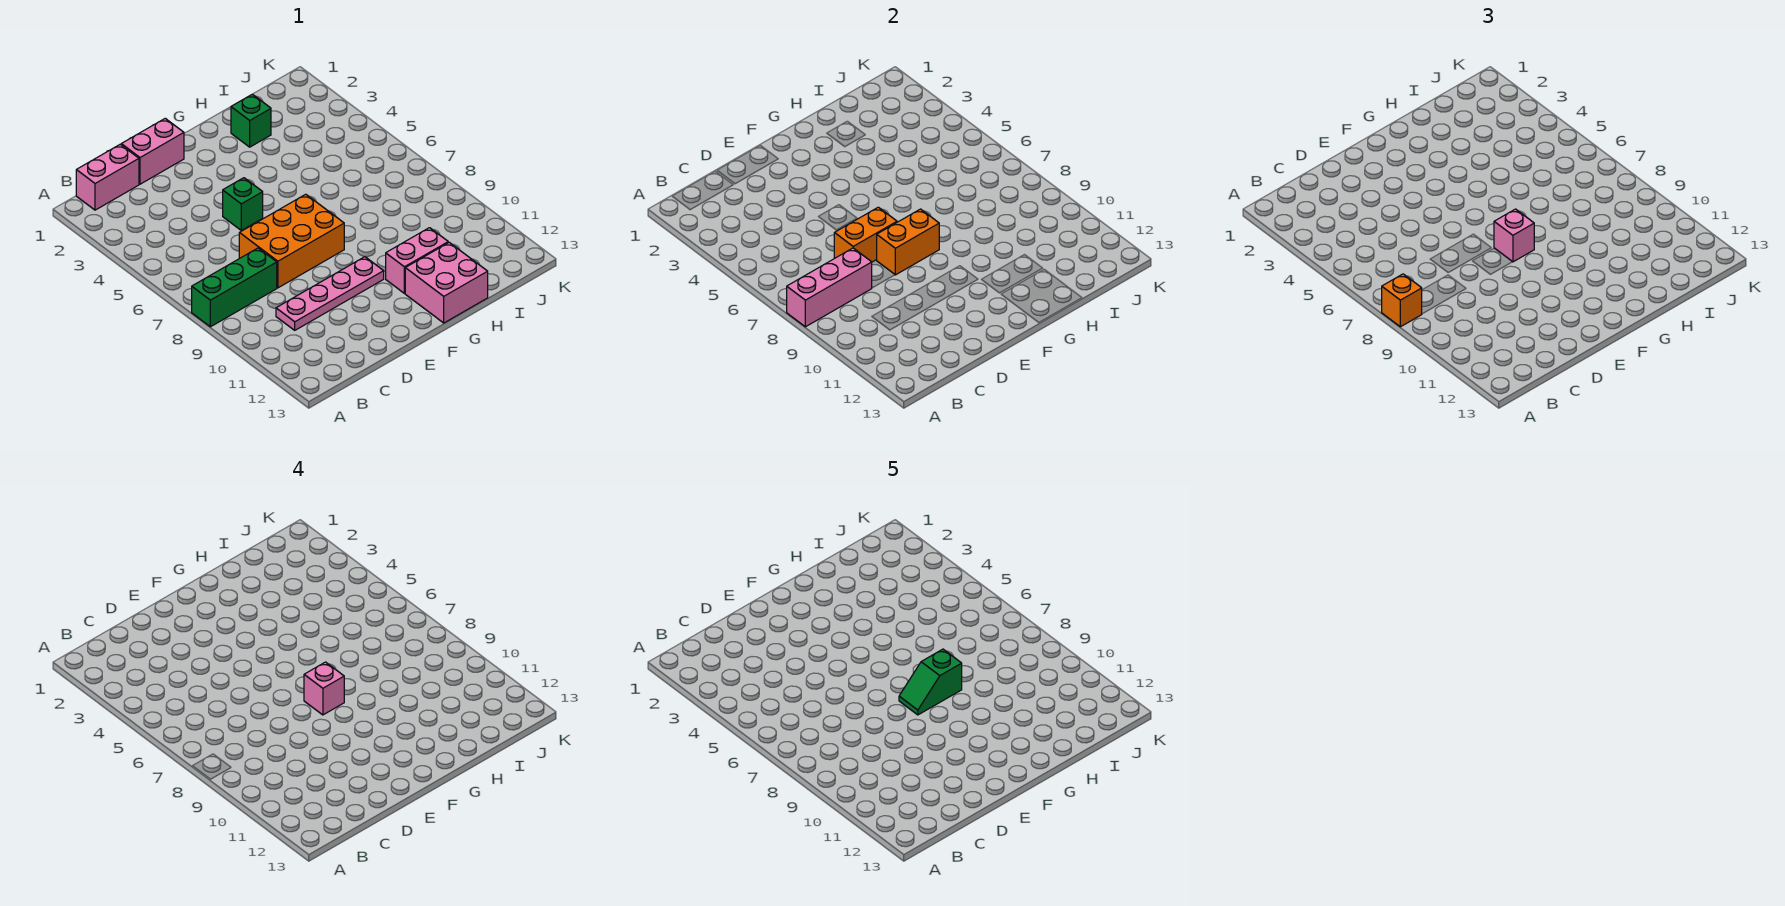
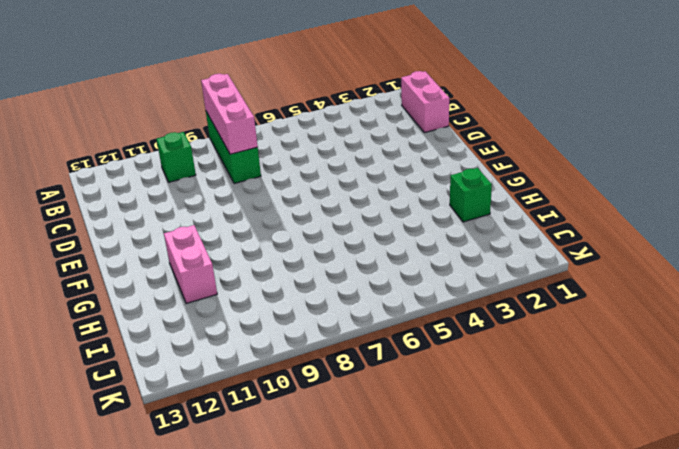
green brick B10 level 1 -> green brick E5 level 1
none -> pink plate C10:F10 level 1
none -> pink brick D1:E1 level 1
none -> orange brick D7:F8 level 1

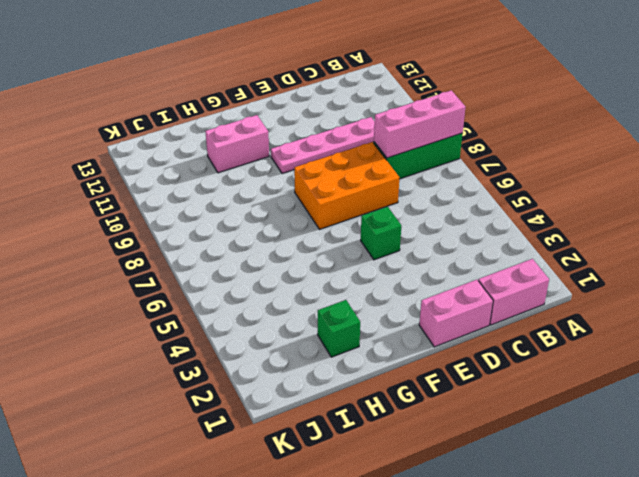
none -> pink brick G12:H13 level 1
none -> orange brick D7:E7 level 2
none -> orange brick E8:F8 level 2

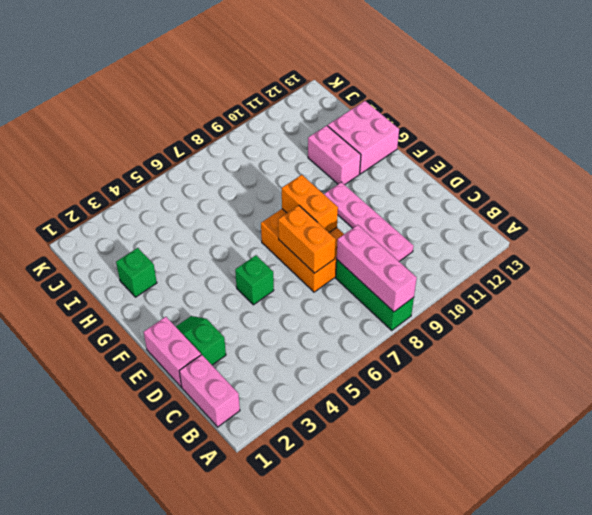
green slope D2:E2 level 1 top D -> green slope F8:G8 level 5 top G
none -> orange brick A8 level 3
none -> pink brick F8 level 3
none -> pink brick F8 level 4

